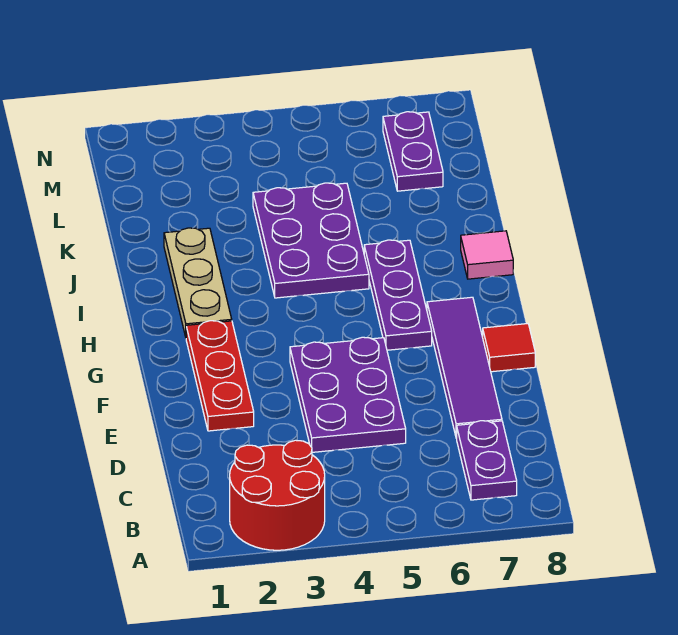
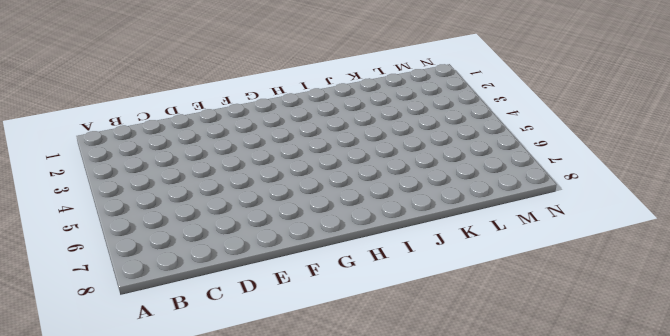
none -> red round brick A2:B3 level 1
none -> purple plate B7:C7 level 1

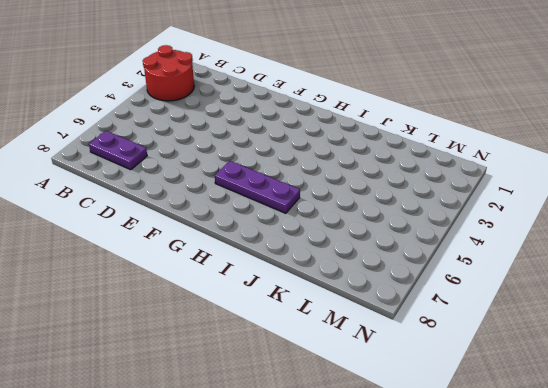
none -> purple plate D4:F5 level 1
none -> purple tile D7:G7 level 1

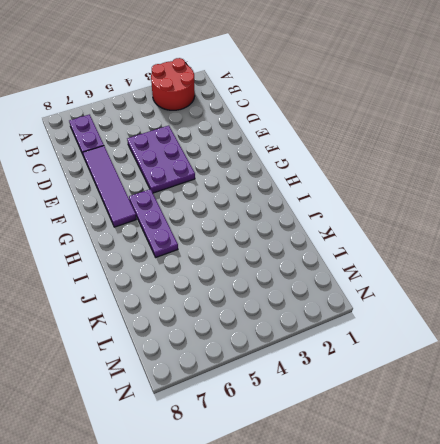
none -> red plate E2:G2 level 1
none -> red tile F8 level 1

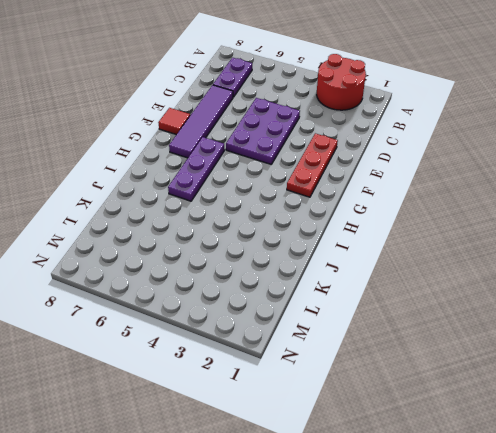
none -> tan plate H2:J2 level 1
none -> purple plate I4:K5 level 1

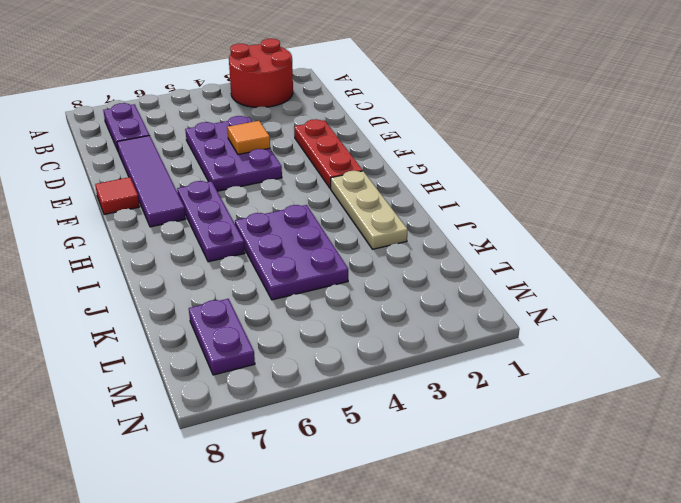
orange tile E4 level 2 -> none
none -> pink tile I8 level 1

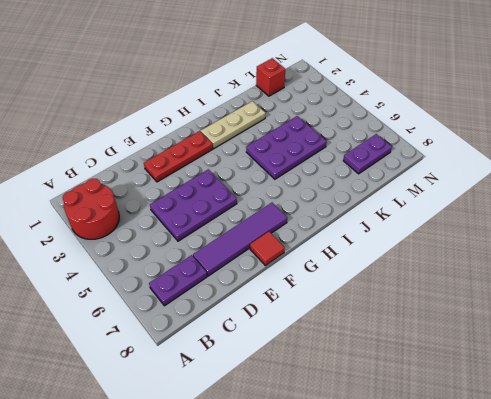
red brick L1 level 1 -> none
none -> purple plate G6:I6 level 1
none -> pink tile I8 level 1

